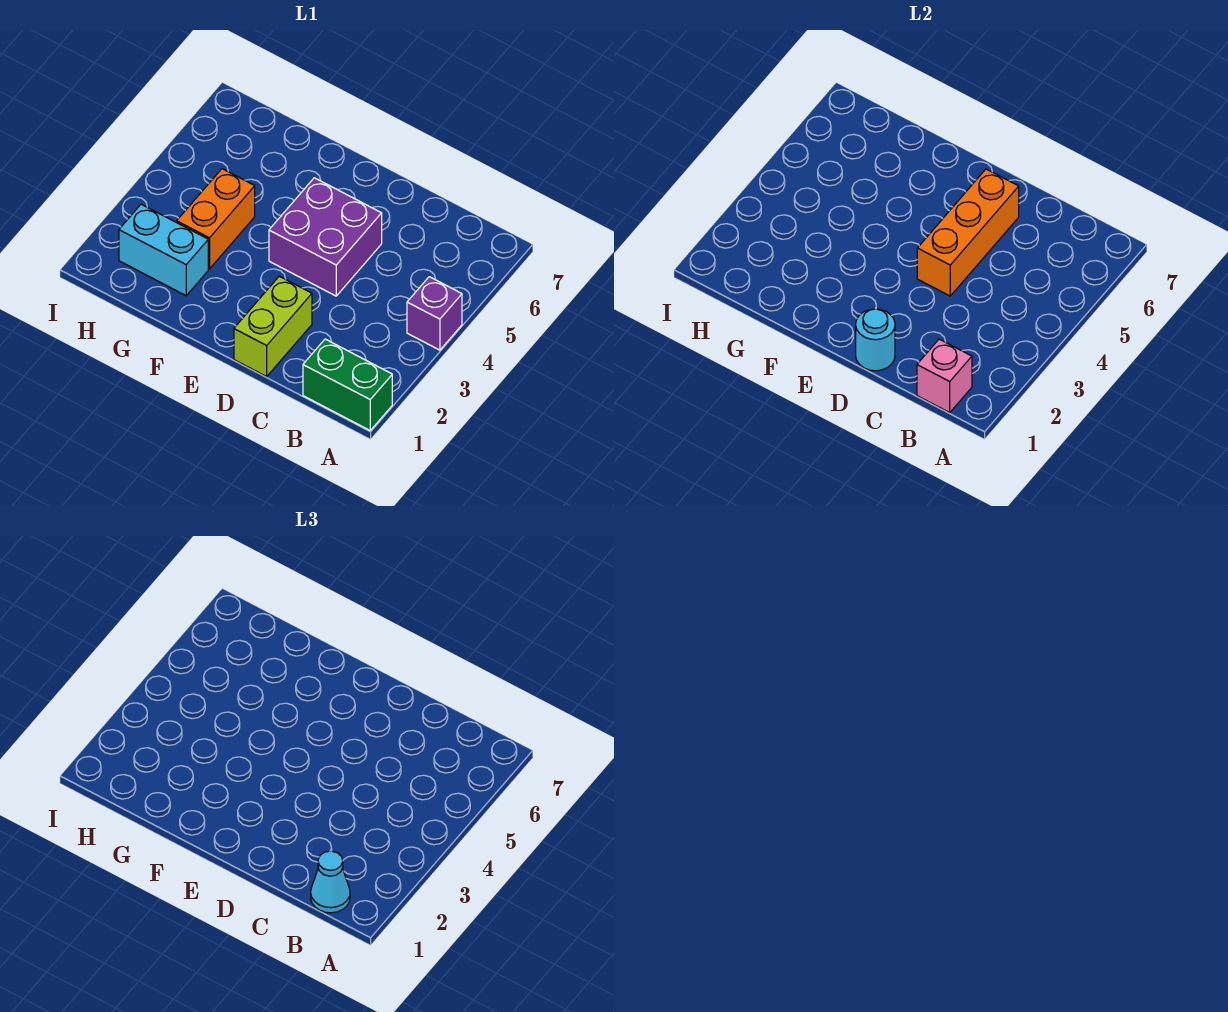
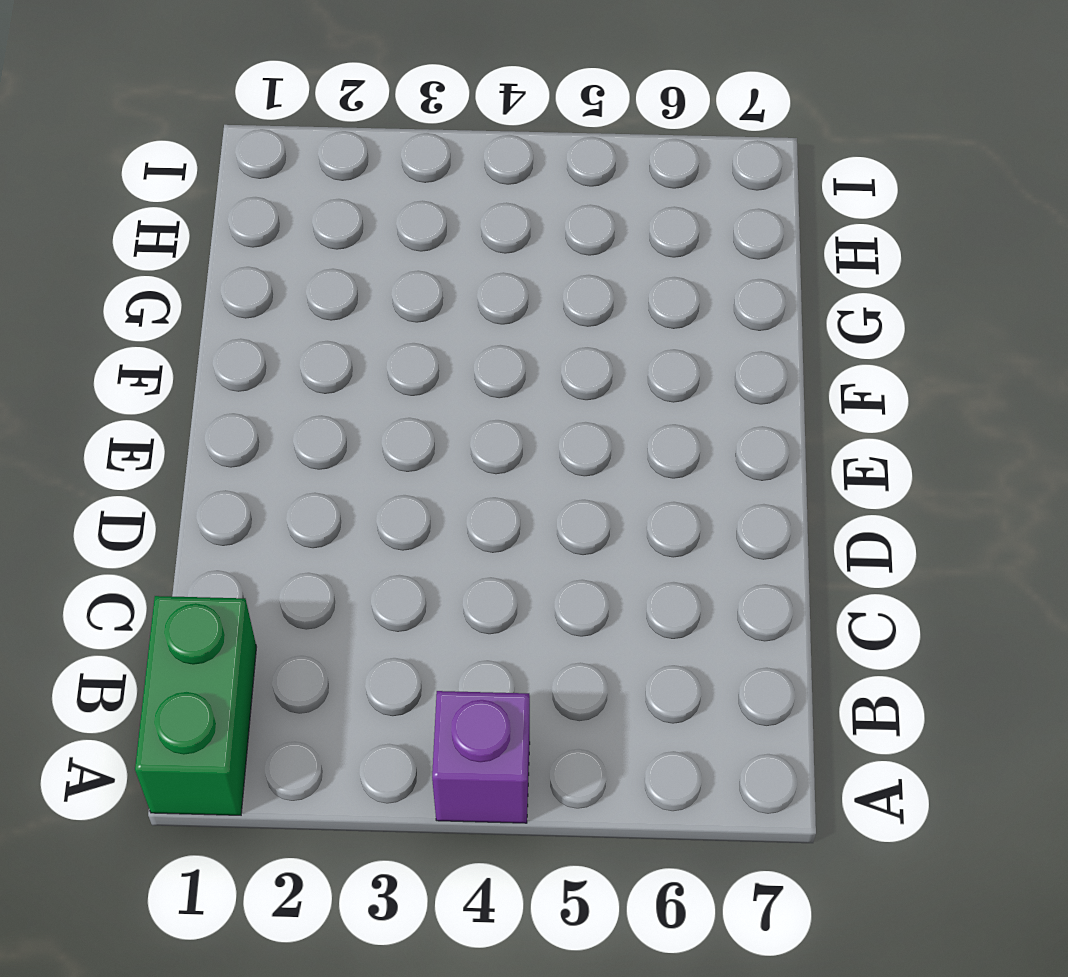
none -> lime brick D1:D2 level 1
none -> purple brick D4:E5 level 1

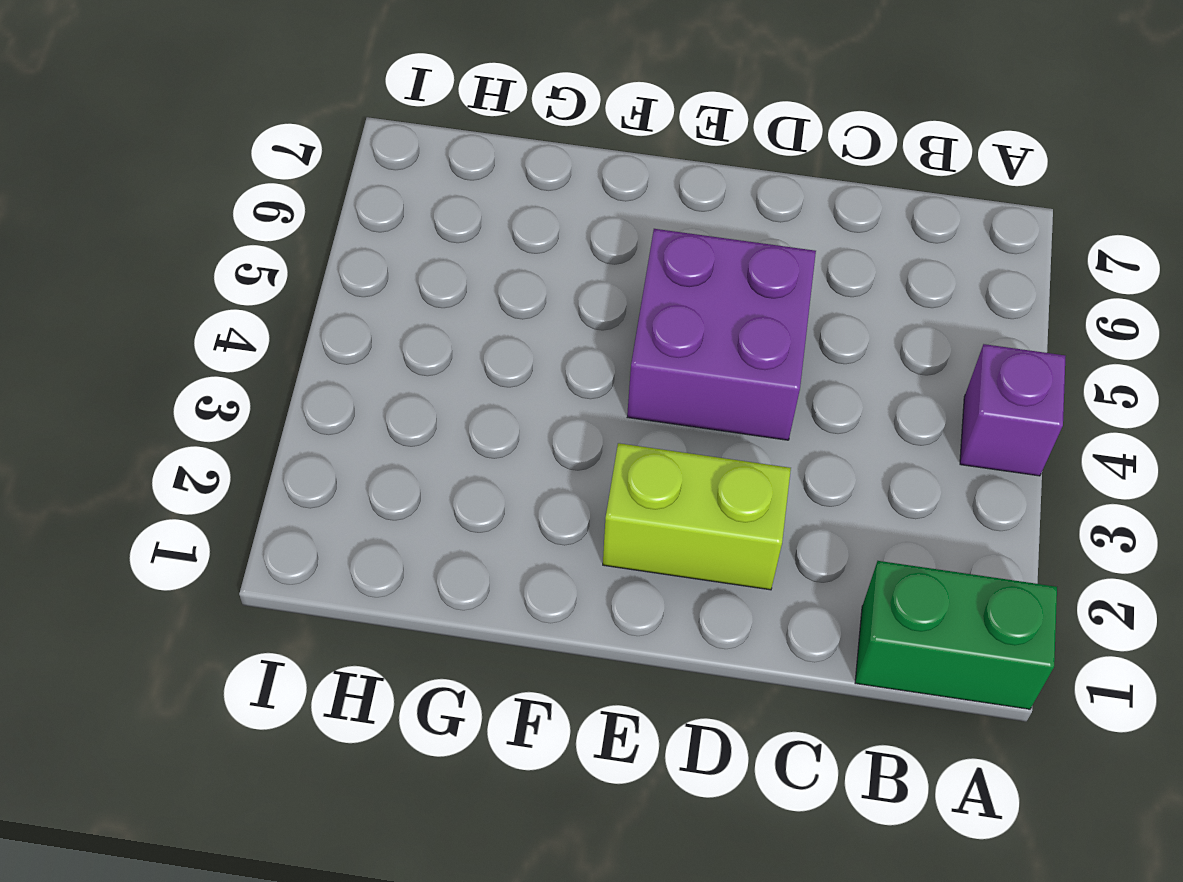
lime brick D2:E2 level 1 -> lime brick D1:D2 level 1
none -> cyan brick G2:H2 level 1
none -> orange brick G3:G4 level 1

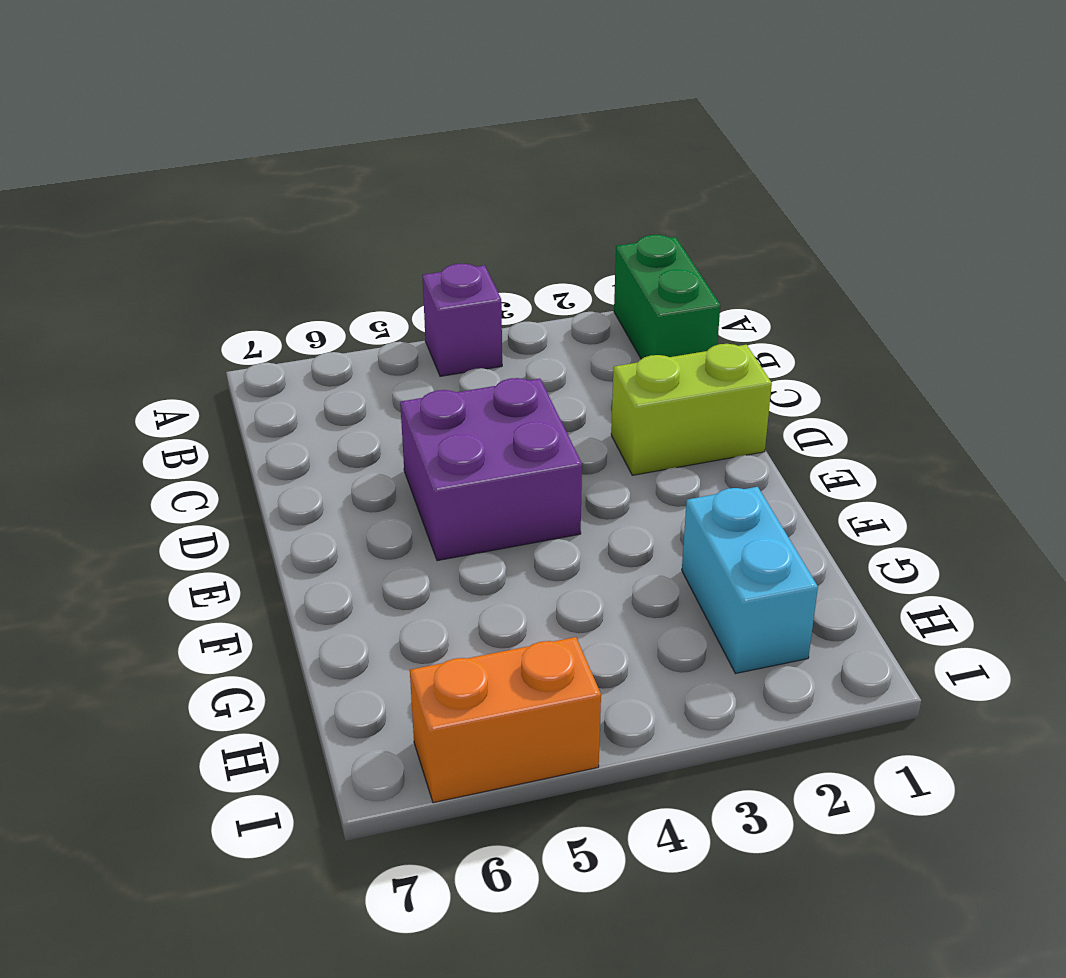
orange brick I5:I6 level 1 -> orange brick G3:G4 level 1
none -> pink brick B1 level 2
none -> cyan round brick D1 level 2

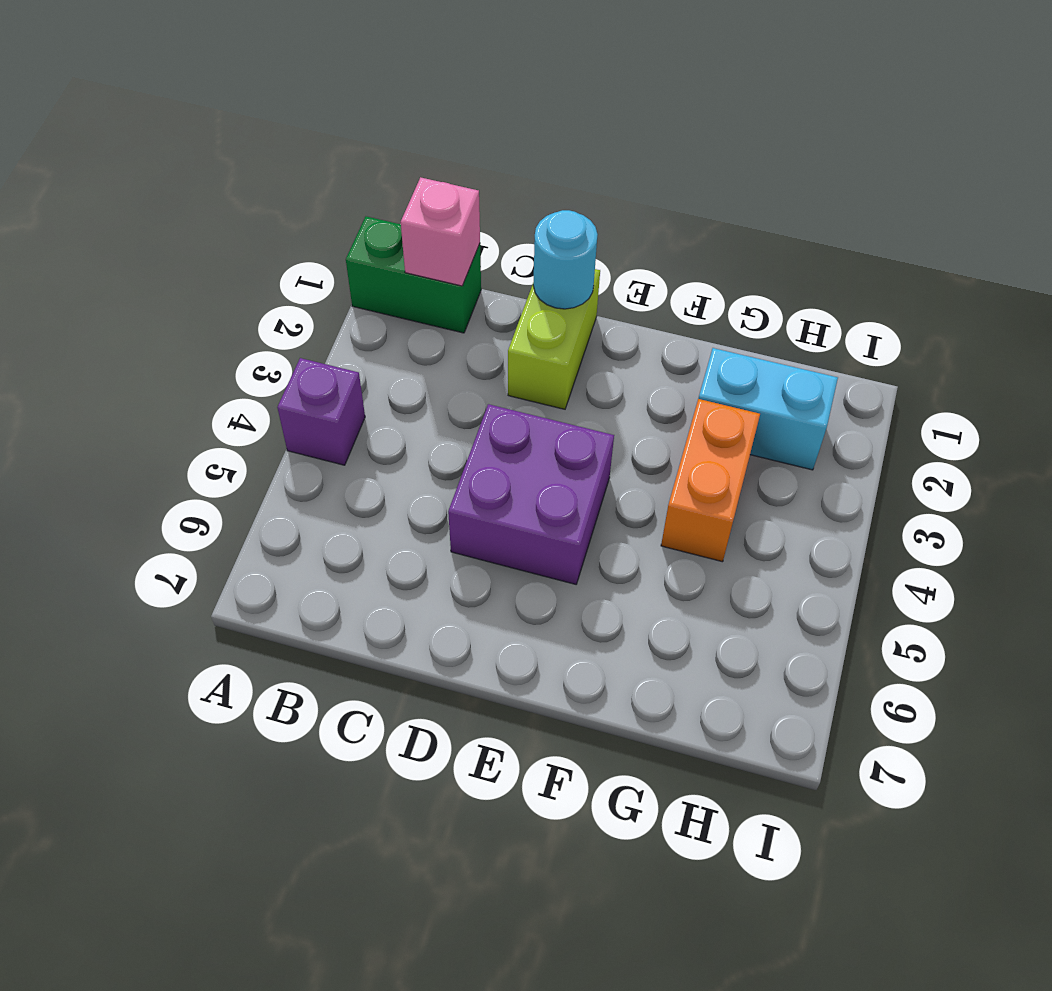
none -> orange brick D4:D6 level 2
none -> cyan cone B1 level 3

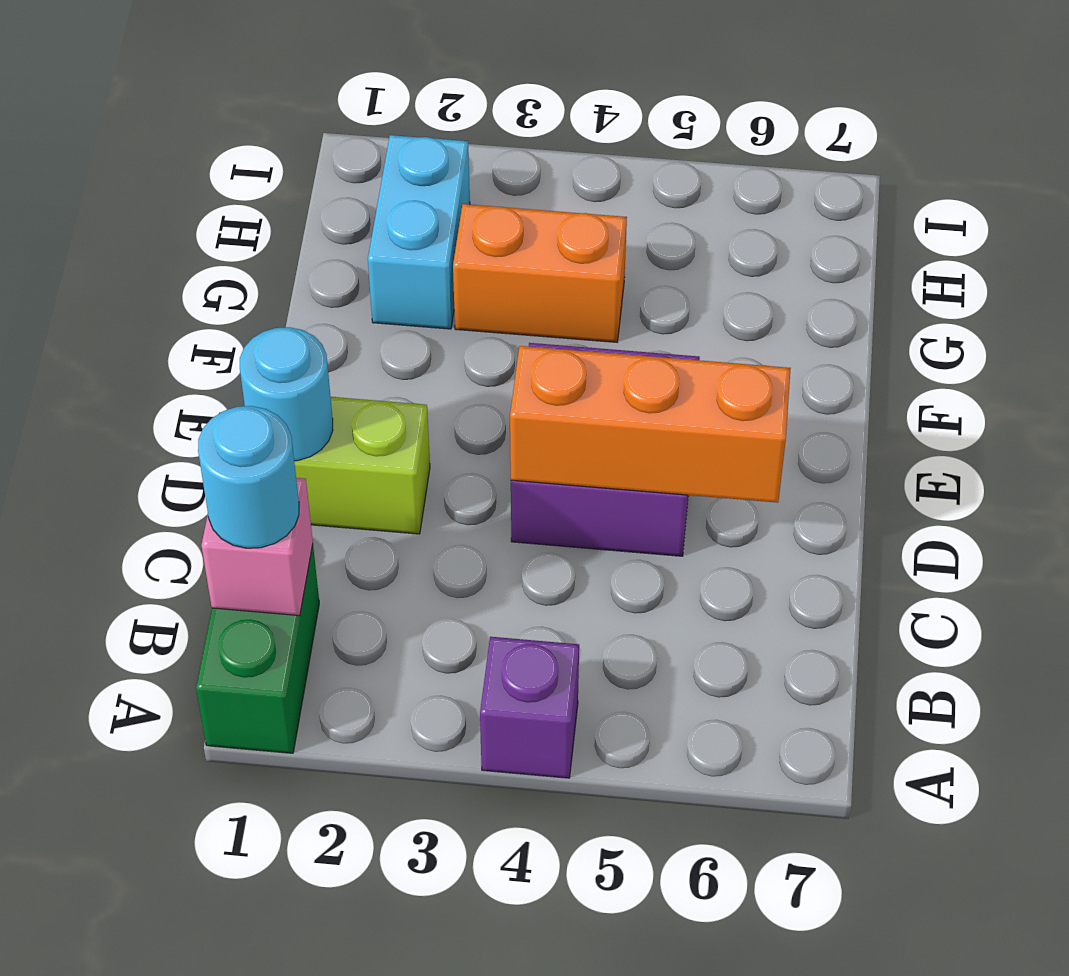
cyan round brick B1 level 3 -> cyan cone B1 level 3

